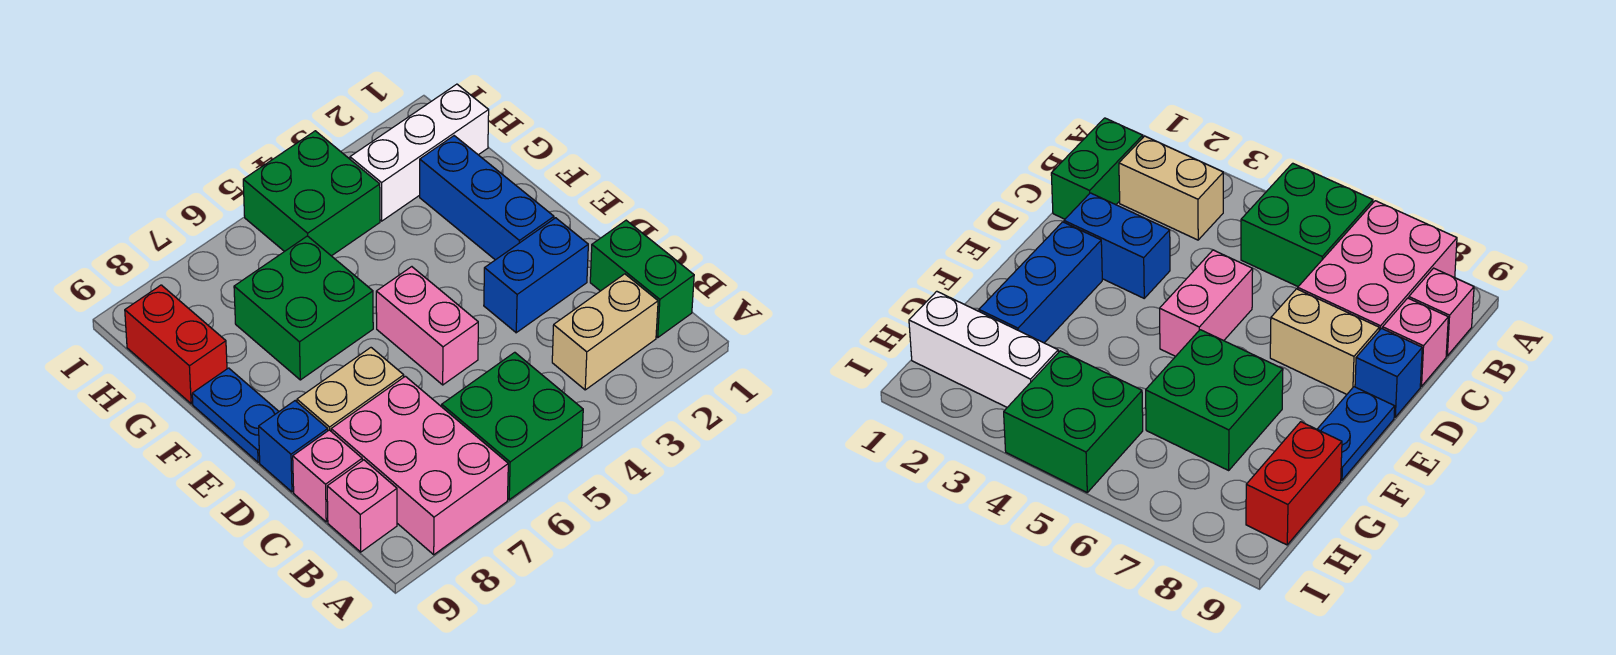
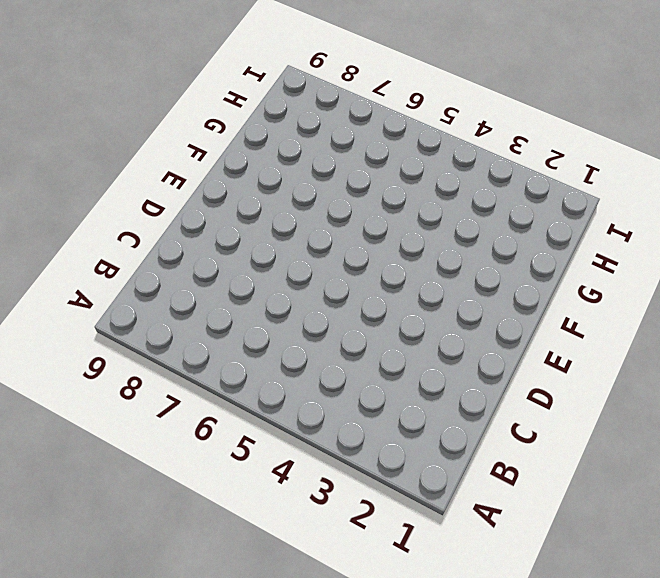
none -> green brick A5:B6 level 1
none -> pink brick A7:C8 level 1
none -> green brick B1:C1 level 1

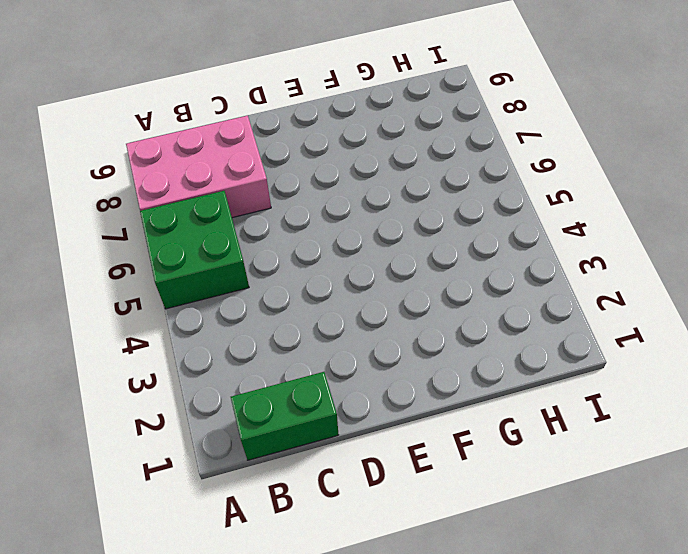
none -> tan brick B2:B3 level 1
none -> pink brick B9 level 1
none -> pink brick C9 level 1

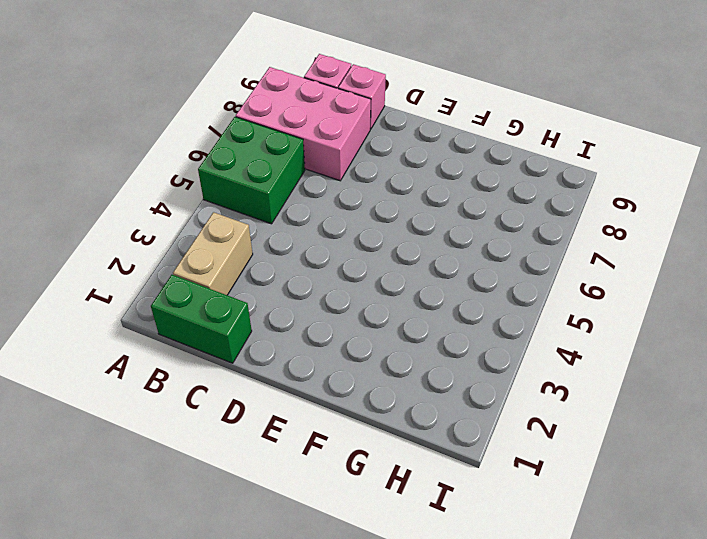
none -> blue brick D2:D3 level 1
none -> pink brick D5:E5 level 1
none -> tan brick D7:D8 level 1

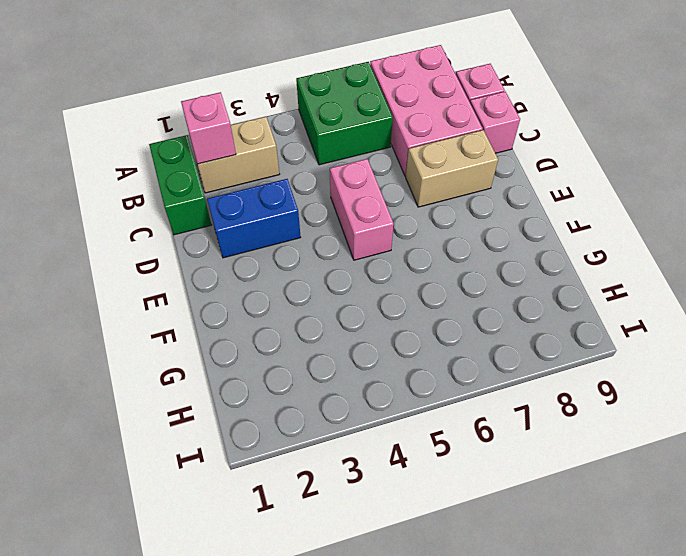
pink brick B2 level 2 -> none
none -> blue brick D9 level 1
none -> blue brick E2:G2 level 1
none -> blue plate E9:F9 level 1

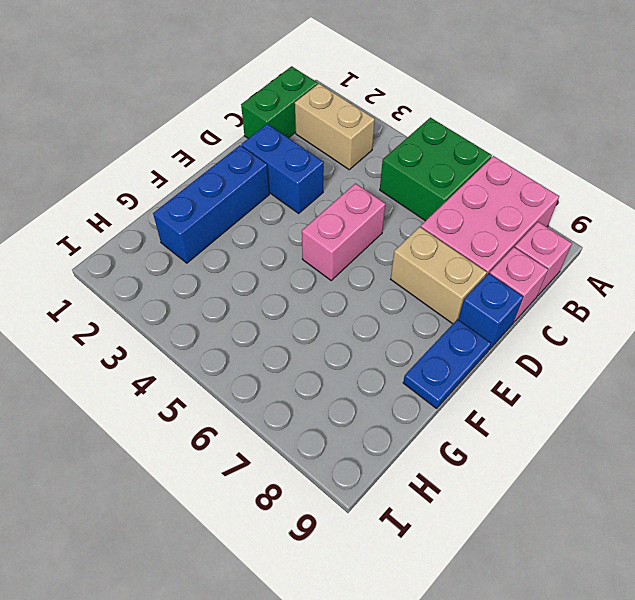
none -> green brick F6:G7 level 1
none -> red brick G9:H9 level 1
none -> white brick H1:H3 level 1

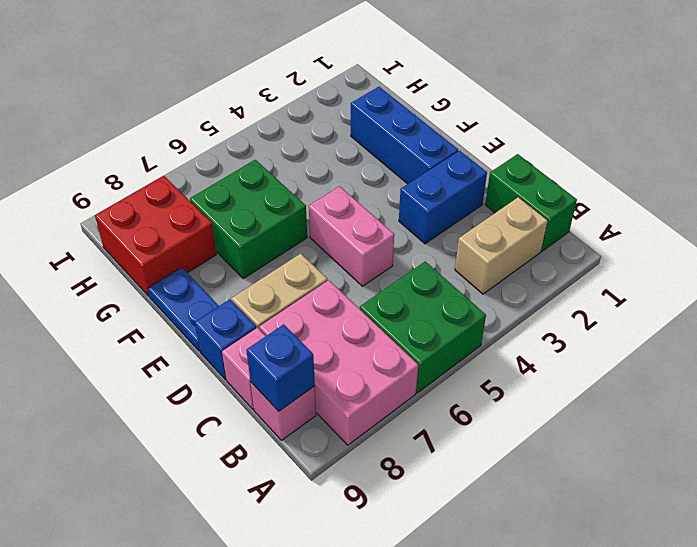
blue brick B9 level 2 -> none
red brick G8:H9 level 1 -> red brick G9:H9 level 1
none -> white brick H1:H3 level 1
none -> green brick H4:I5 level 1

